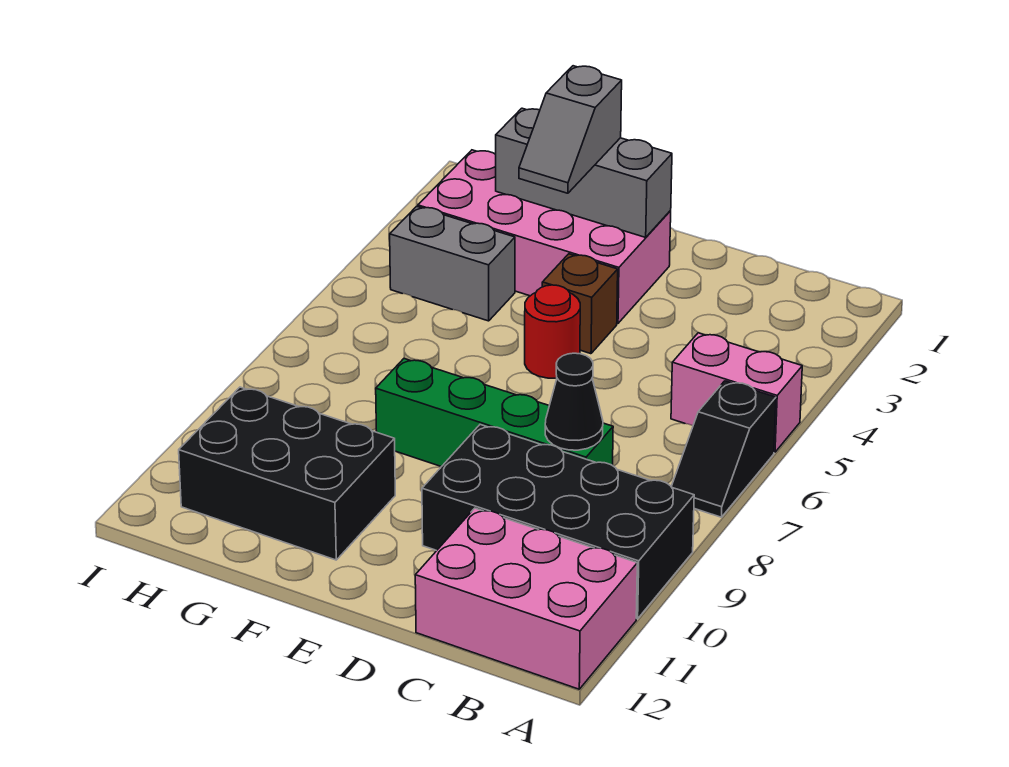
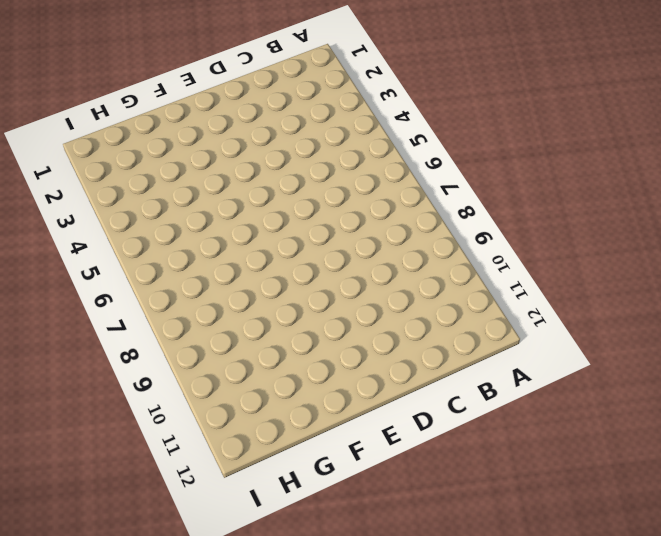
none -> pink brick A5:B5 level 1
none -> black slope A6:A7 level 1 top 6
none -> black brick A9:D10 level 1

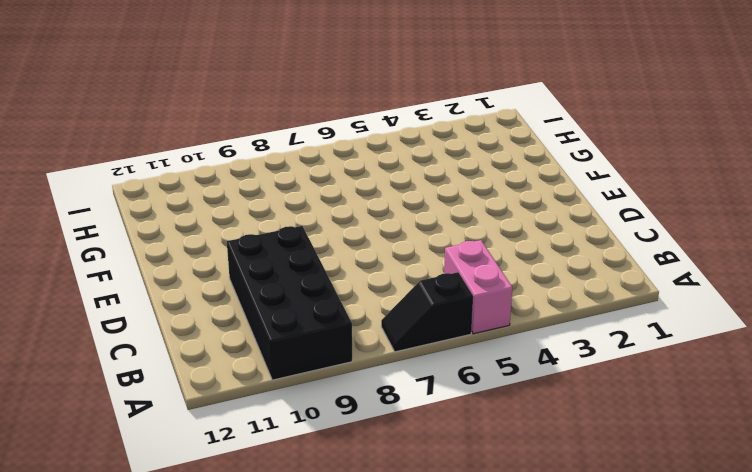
none -> pink brick A11:C12 level 1
none -> green brick C8:F8 level 1
none -> pink brick E2:H3 level 1

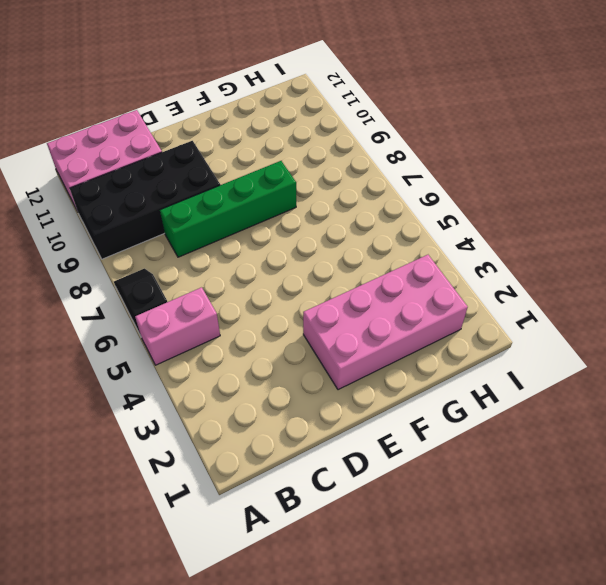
none -> brown brick E4 level 1
none -> red round brick E5 level 1
none -> black brick F10:H11 level 1

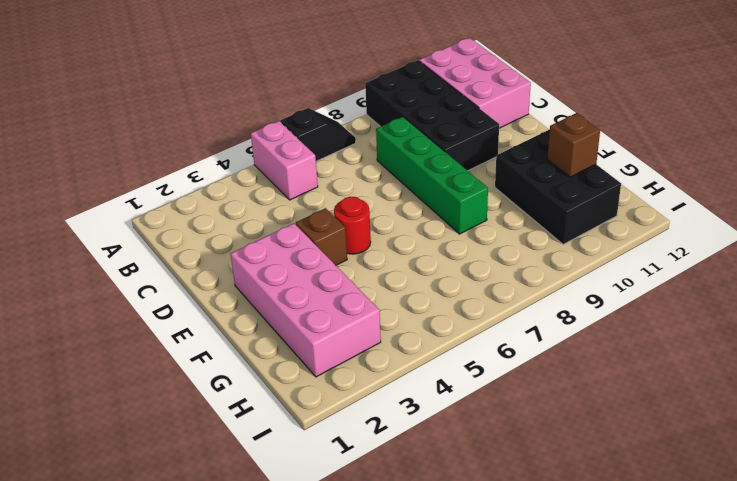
brown brick G11 level 2 -> none
none -> grey brick G4:H4 level 1
none -> black cone C8 level 2
none -> grey brick E2:G2 level 2

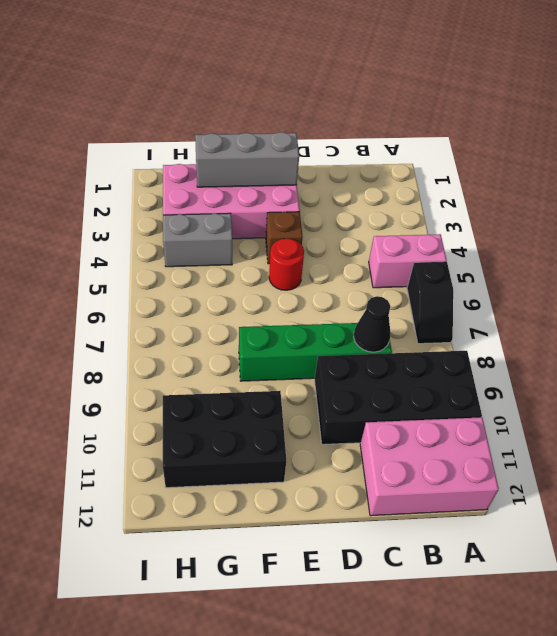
none -> grey slope F2:F3 level 3 top 2

